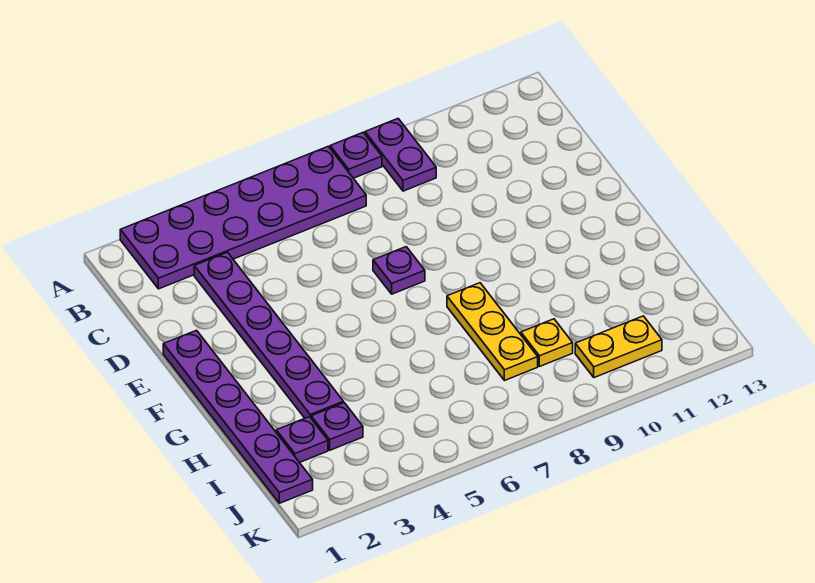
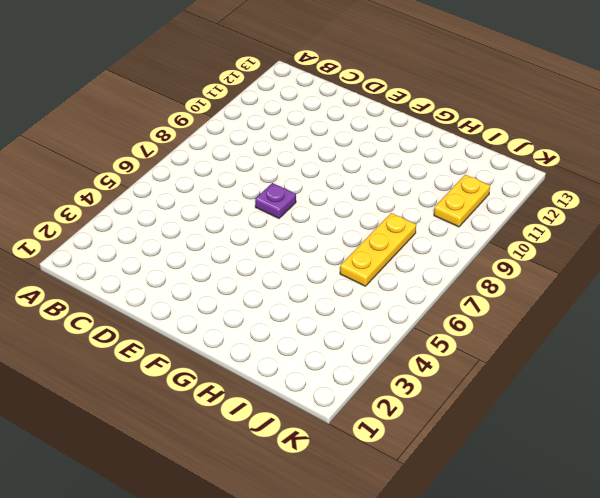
yellow plate I6:I8 level 1 -> yellow plate G8:I8 level 1
none -> purple plate A2:B7 level 1
none -> purple plate A8 level 1

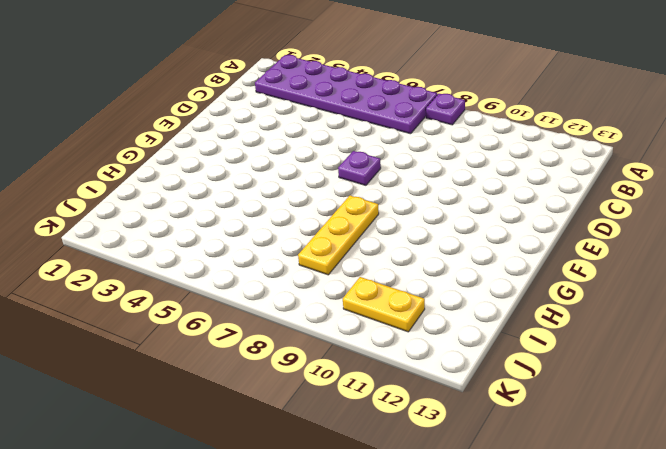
none -> purple plate A9:B9 level 1
none -> purple plate C3:H3 level 1

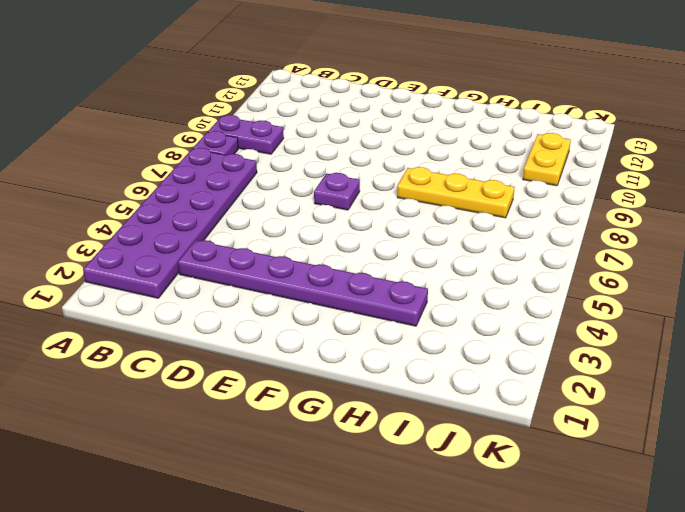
none -> purple plate E1:J1 level 1
none -> purple plate I2 level 1

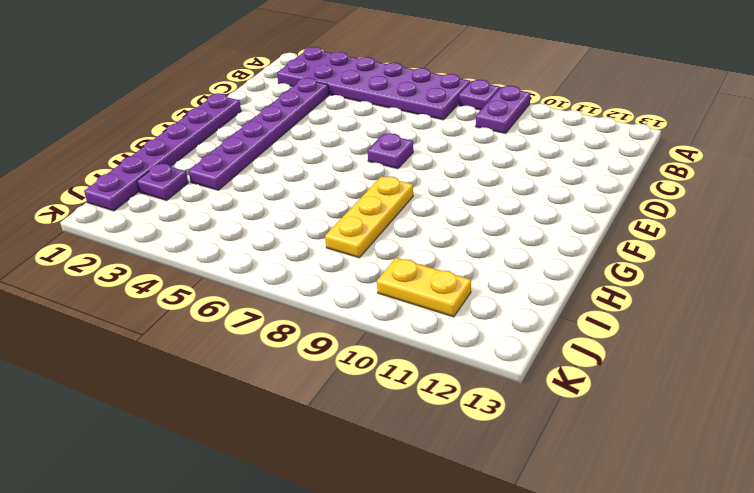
none -> purple plate I3 level 1
none -> yellow plate I9 level 1

